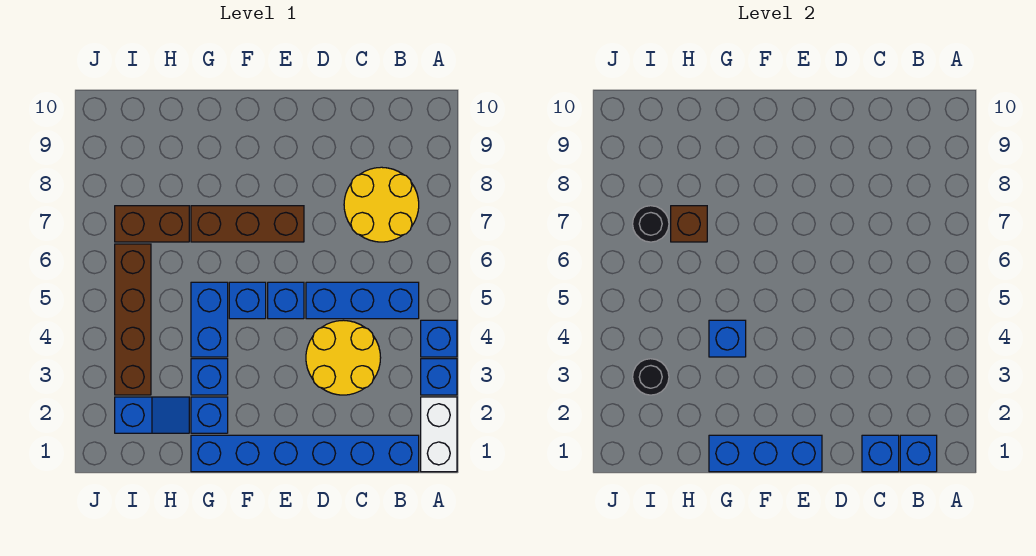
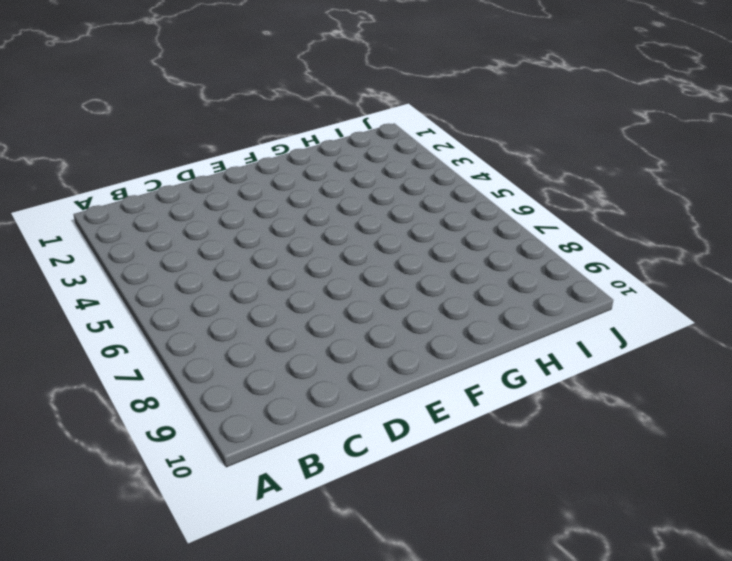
none -> white brick A1:A2 level 1
none -> blue brick A3 level 1
none -> blue brick A4 level 1

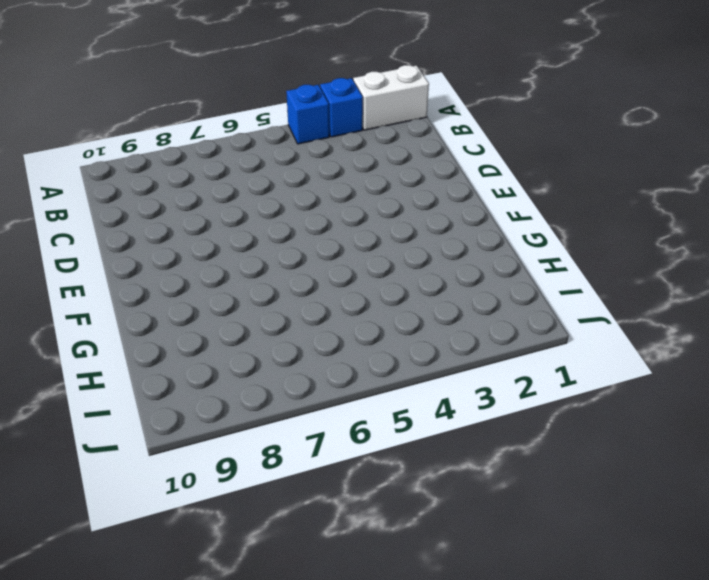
none -> blue brick B1:G1 level 1
none -> blue brick B5:D5 level 1
none -> yellow round brick B7:C8 level 1

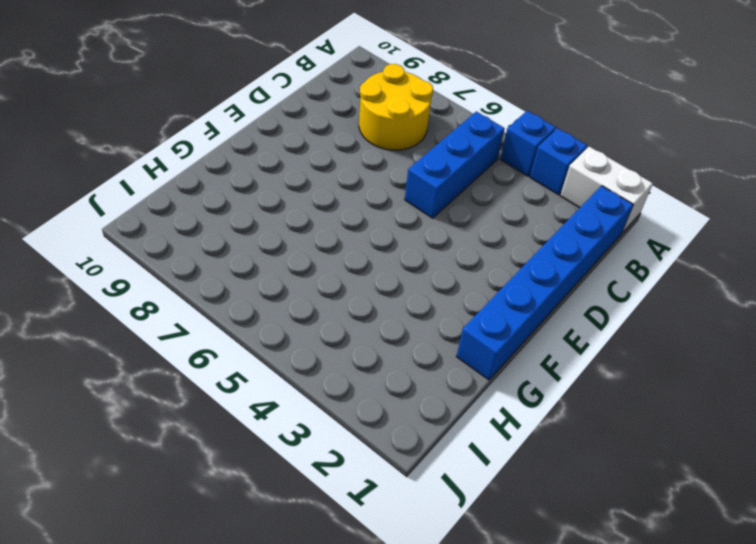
none -> yellow round brick C3:D4 level 1
none -> blue brick E5 level 1
none -> brown brick E7:G7 level 1

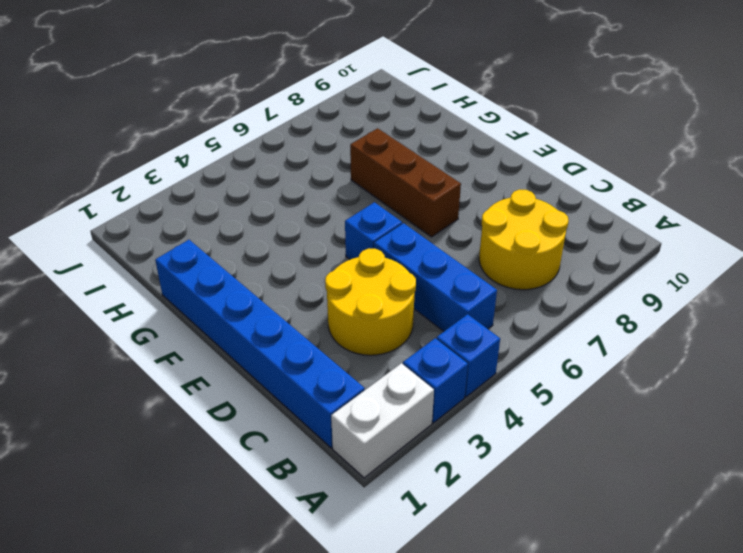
none -> blue brick F5 level 1
none -> blue brick G2 level 1
none -> blue brick G3 level 1

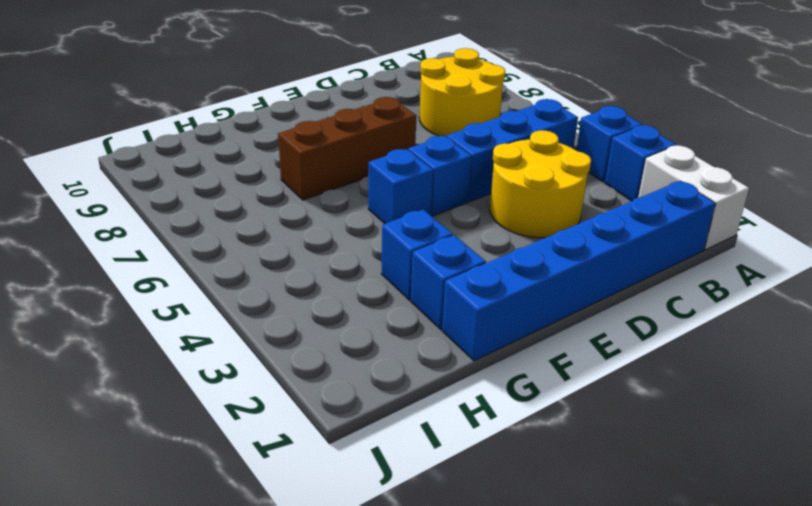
none -> blue brick G4:G5 level 1
none -> blue slope H2:I2 level 1 top I
none -> brown brick H7:I7 level 1

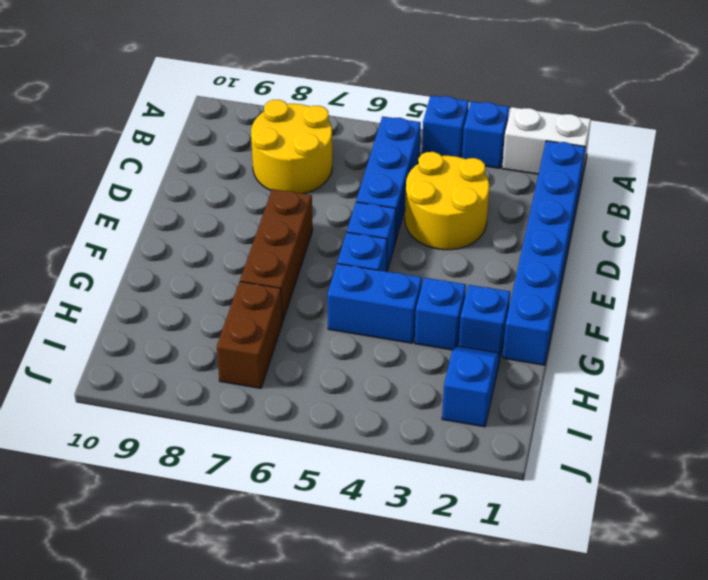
none -> brown brick I3:I6 level 1
none -> blue brick B1 level 2
none -> blue brick C1 level 2

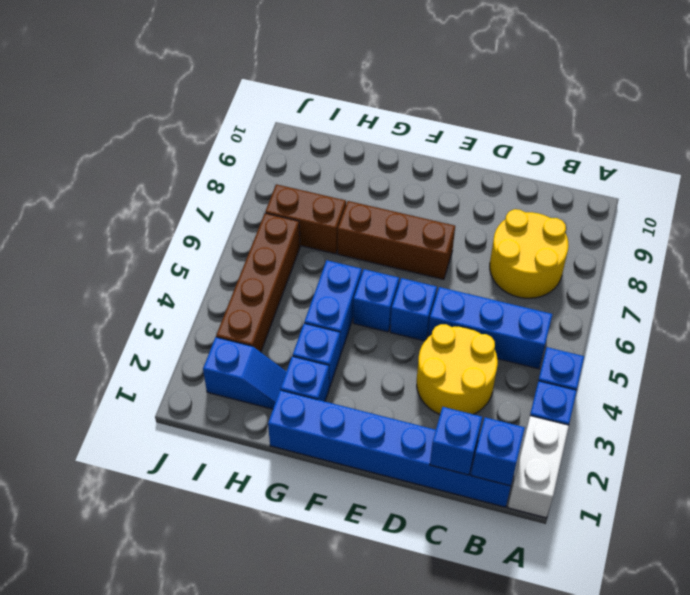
none -> blue brick E1:G1 level 2
none -> blue brick G4 level 2
none -> brown brick H7 level 2

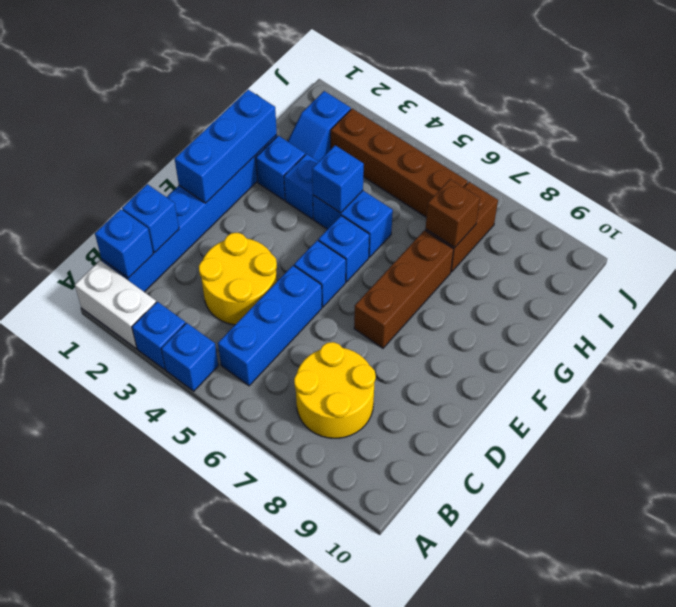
none -> black round brick I3 level 2
none -> black round brick I7 level 2

